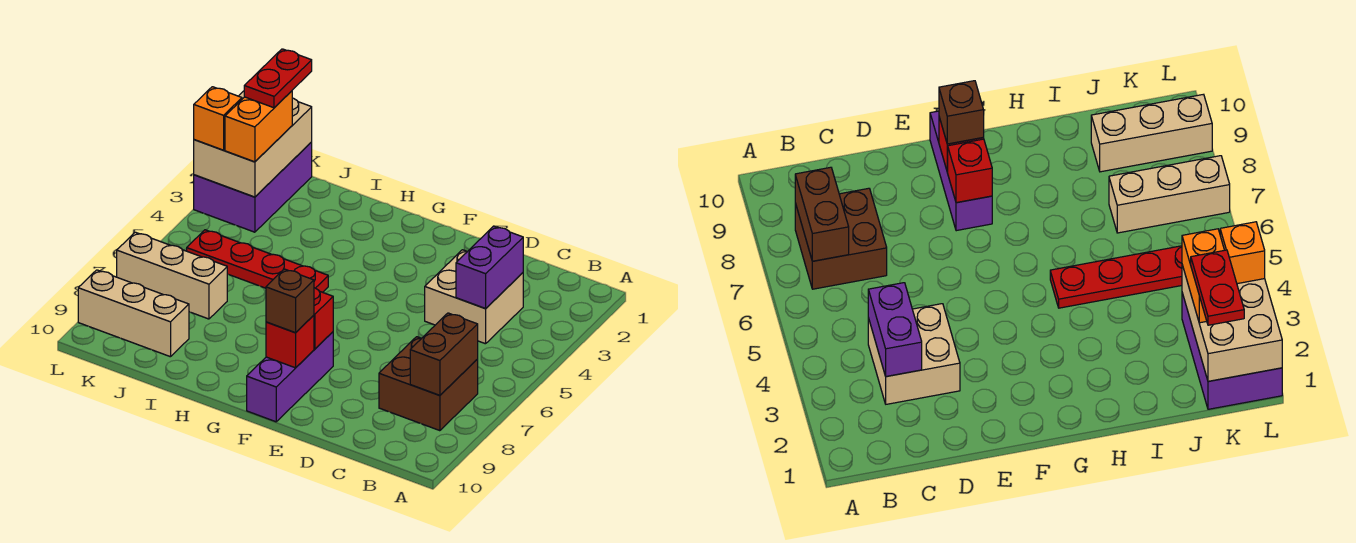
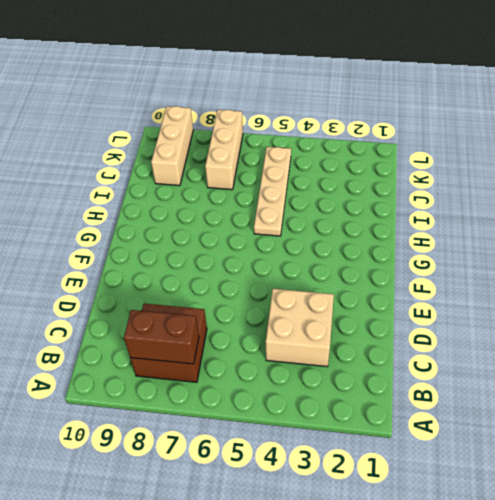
tan plate H5:K5 level 1 -> red plate H5:K5 level 1
none -> purple brick F8:F10 level 1
none -> purple brick K1:L3 level 1
none -> purple brick C3:C4 level 2

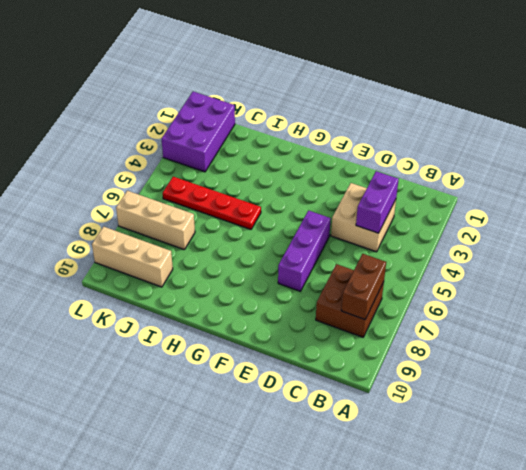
purple brick E5:E7 level 1 -> purple brick F8:F10 level 1
none -> red brick F8 level 2
none -> red brick F9 level 2
none -> tan brick K1:L3 level 2

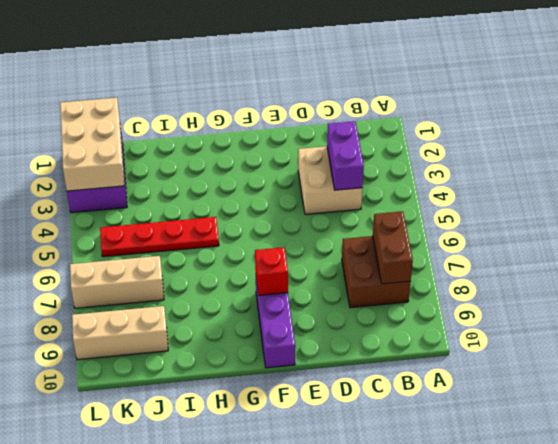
none -> red brick F9 level 2
none -> brown brick F9 level 3
none -> orange brick K2:K3 level 3

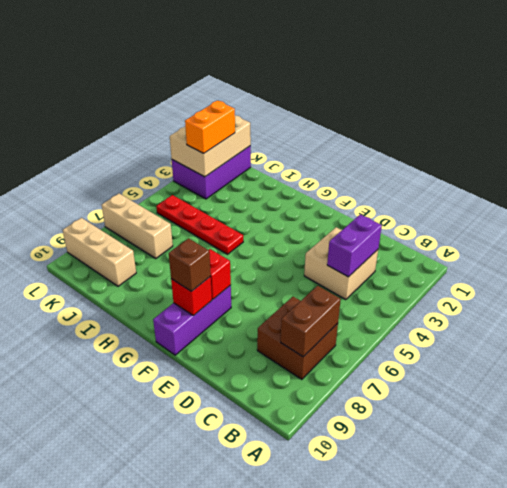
none -> orange brick L3 level 3
none -> red plate K1:K2 level 4

